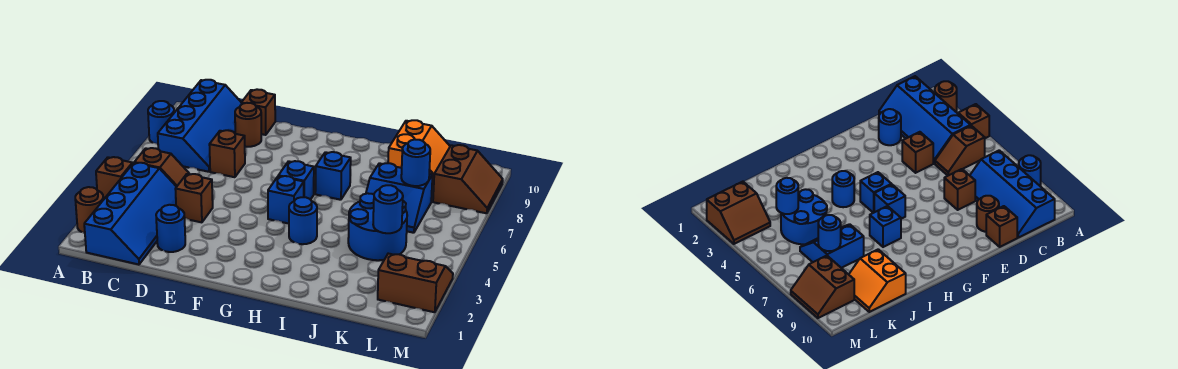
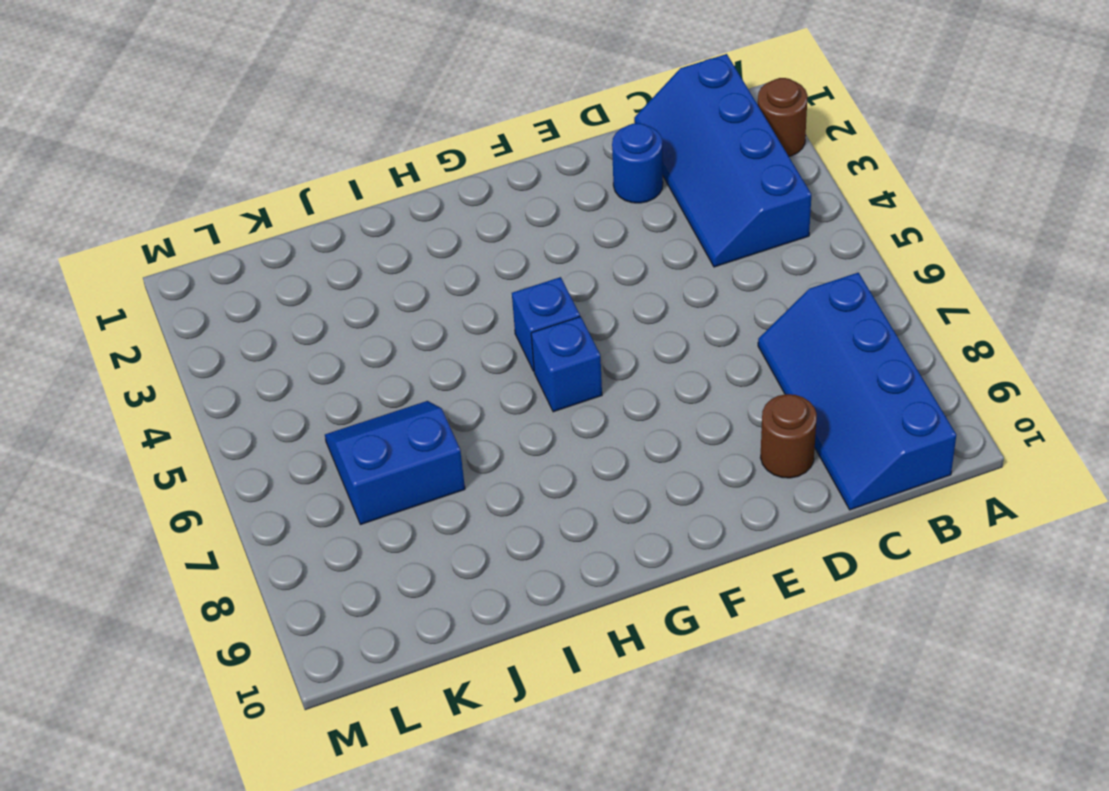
none -> brown brick A4 level 1
none -> blue round brick A8 level 1
none -> brown slope B5:C5 level 1 top B

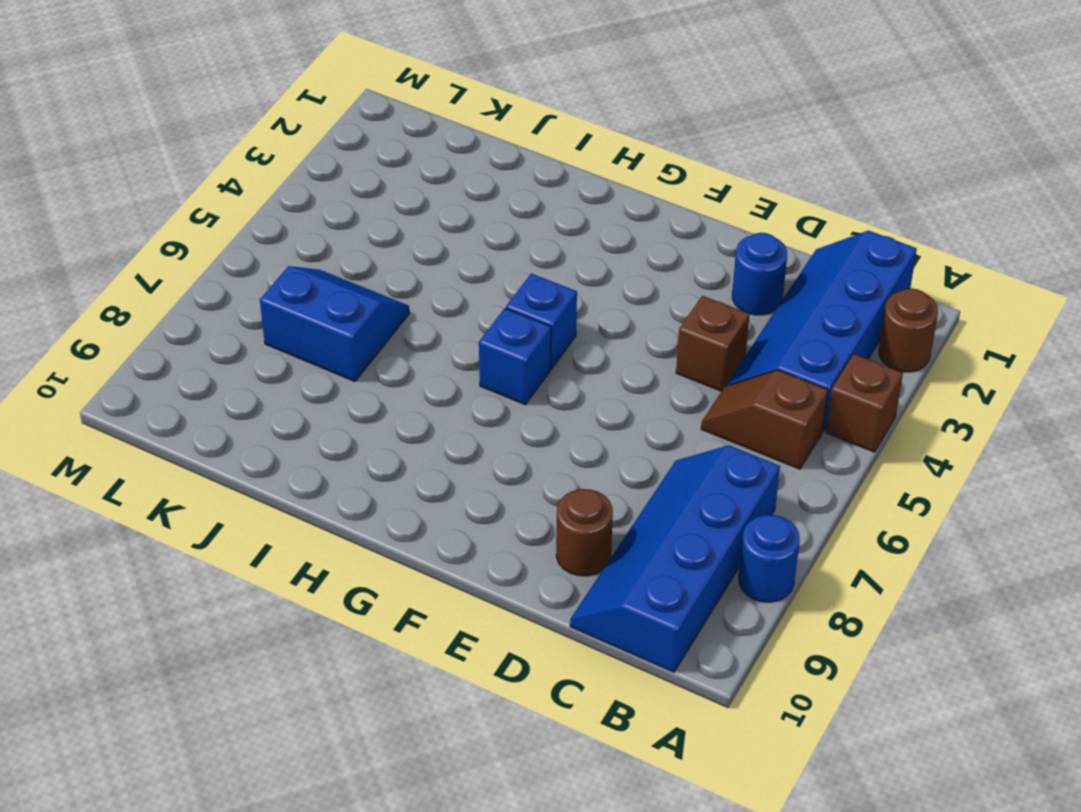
none -> brown brick D7 level 1
none -> brown brick D10 level 1
none -> blue round brick H4 level 1

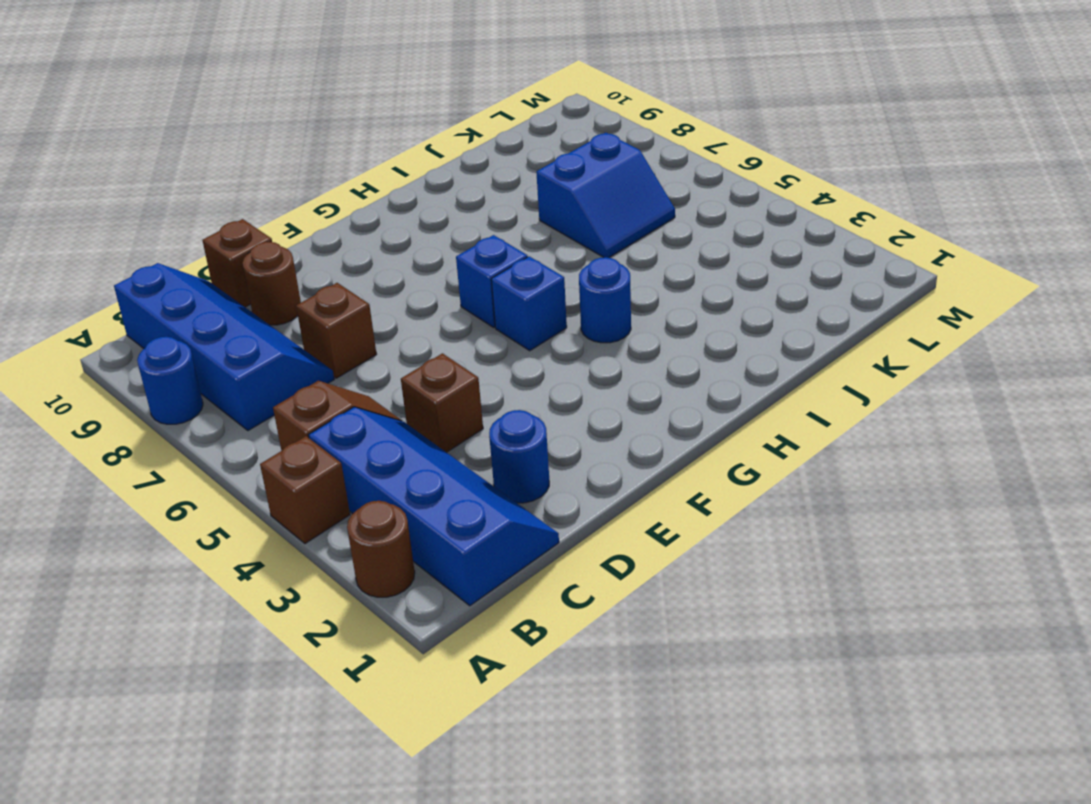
none -> blue brick H7 level 1
none -> blue round brick J4:K5 level 1
none -> orange slope J9:K10 level 1 top J

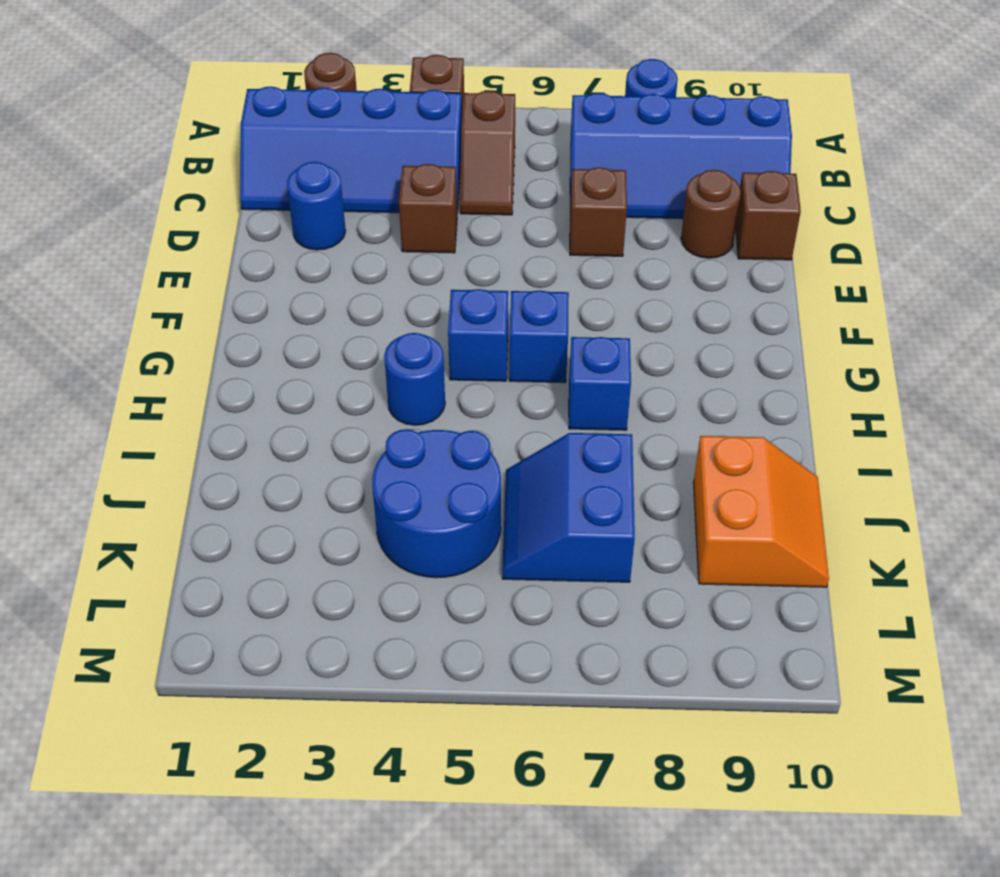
orange slope J9:K10 level 1 top 9 -> orange slope J9:K10 level 1 top J
none -> brown slope L2:M3 level 1 top 2
none -> brown slope L8:M9 level 1 top L
none -> blue round brick K4 level 2

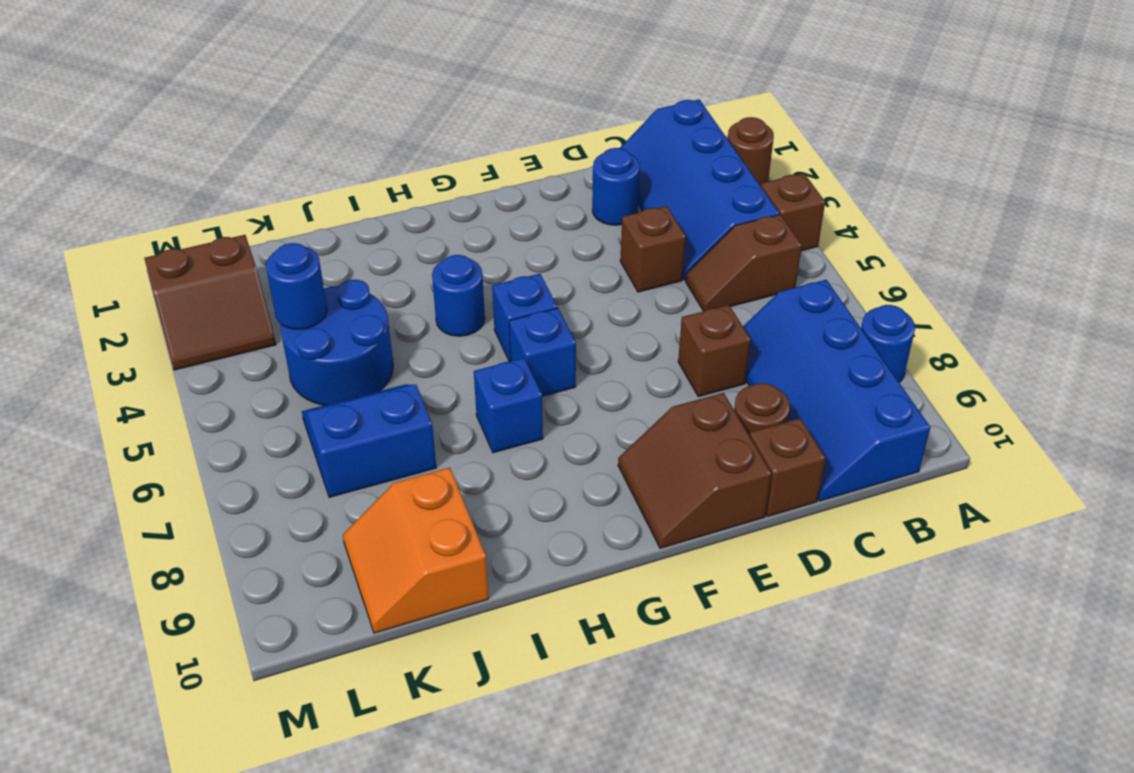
brown slope E9:F10 level 1 top E -> brown slope L8:M9 level 1 top L
none -> blue round brick K7 level 2

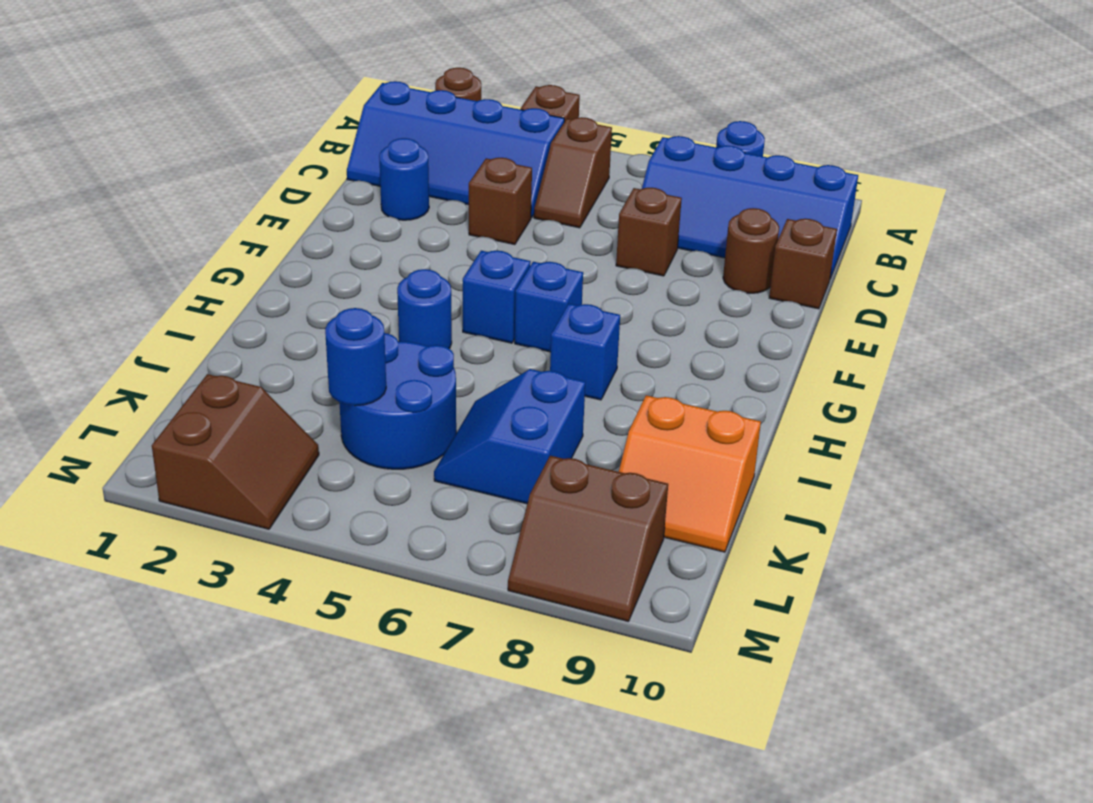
none -> blue round brick K7 level 2

